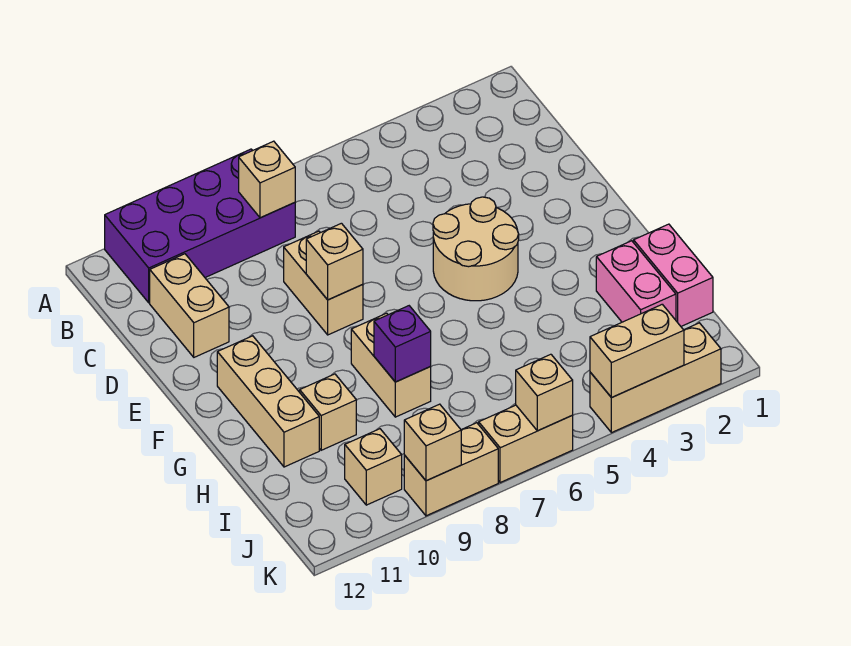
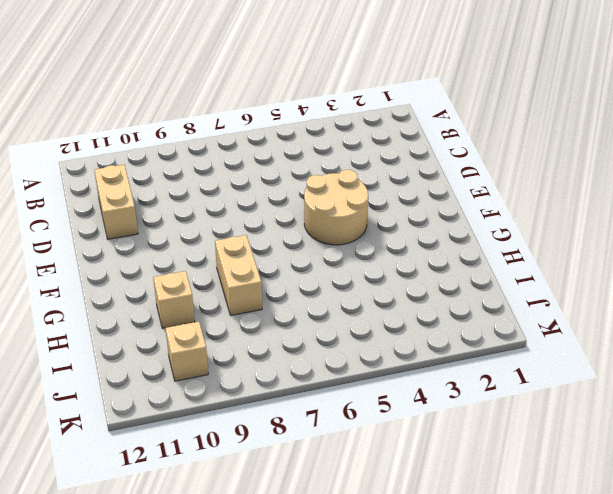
none -> purple brick A8:B11 level 1
none -> tan brick D8:E8 level 1
none -> tan brick F11:H11 level 1

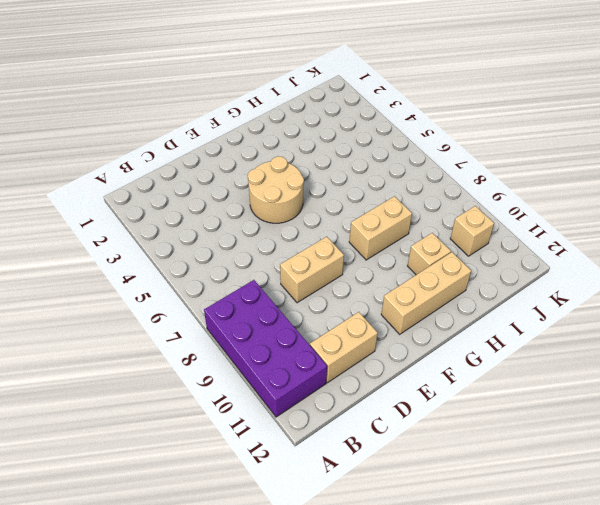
none -> pink brick H1:I1 level 1
none -> pink brick H2:I2 level 1
none -> tan brick K2:K4 level 1

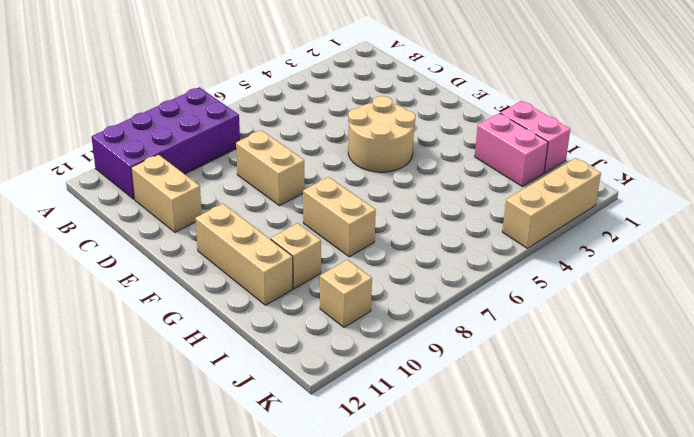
none -> tan brick K6:K7 level 1
none -> tan brick K8:K9 level 1
none -> tan brick B8 level 2

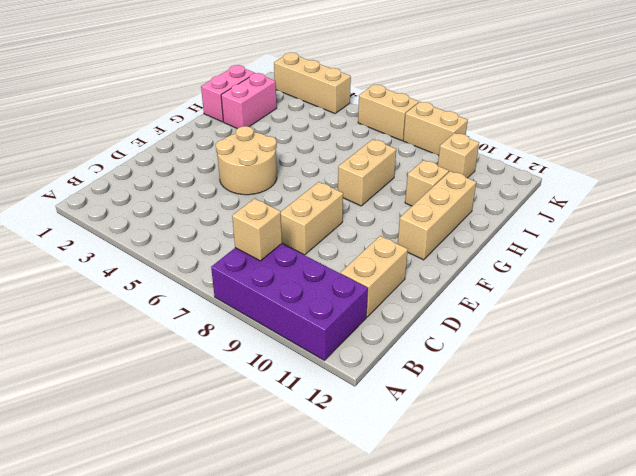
none -> tan brick E8 level 2
none -> purple brick H8 level 2
none -> tan brick K3:K4 level 2

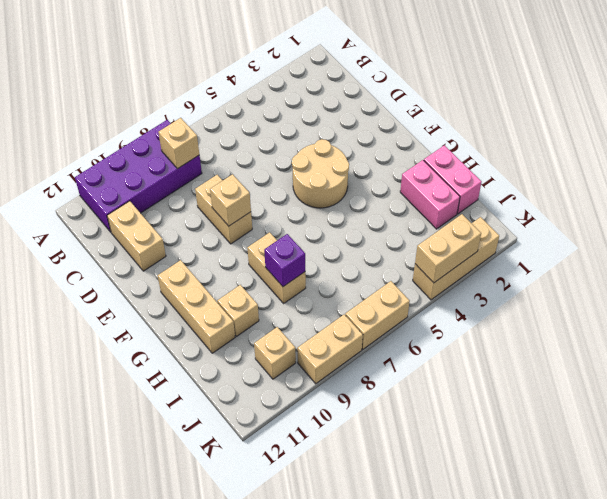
none -> tan brick K6 level 2
none -> tan brick K9 level 2

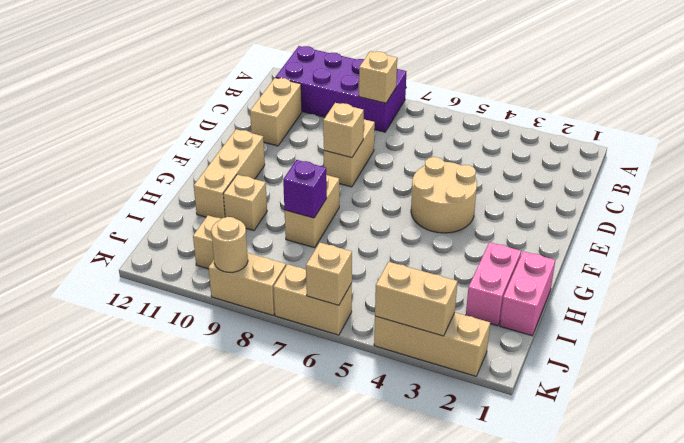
tan round brick K9 level 2 -> tan brick K9 level 2

